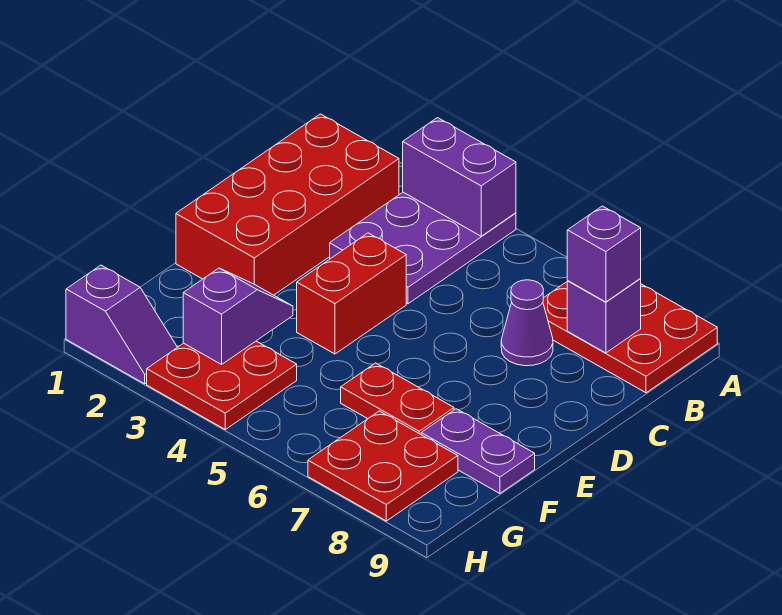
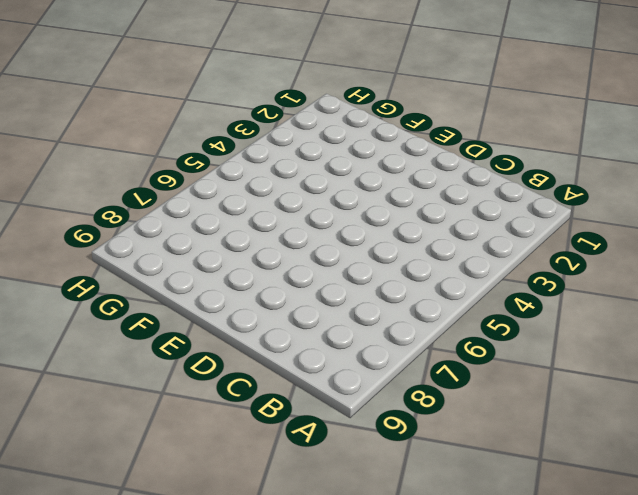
none -> purple plate A3:C4 level 1
none -> red plate A7:B9 level 1
none -> red brick B1:E2 level 1

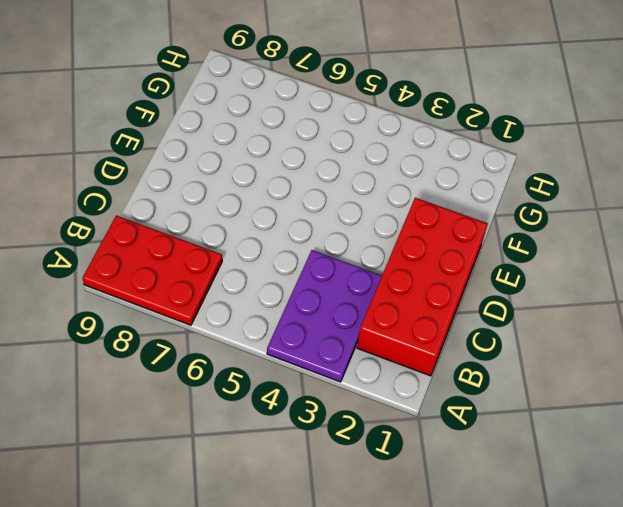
none -> purple cone C7 level 1
none -> red brick D4:E4 level 1
none -> red plate F6:F7 level 1

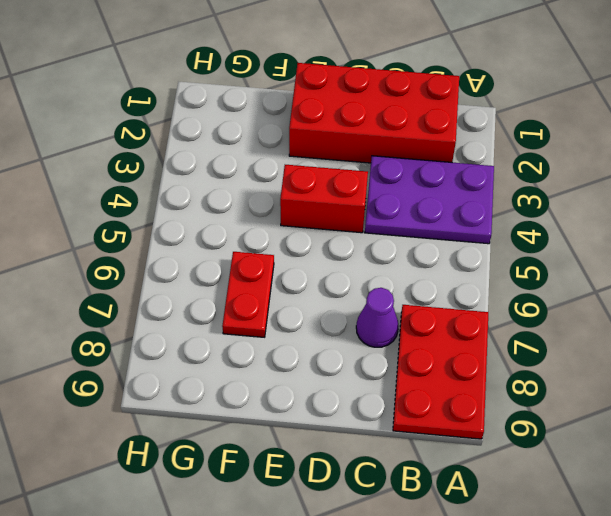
none -> purple plate F8:F9 level 1
none -> red plate G3:H4 level 1
none -> red plate G7:H8 level 1

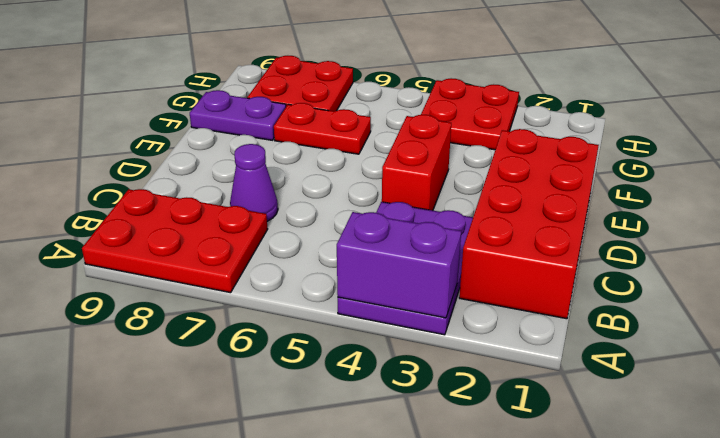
none -> purple slope H1:H2 level 1 top 1
none -> purple brick B8 level 2
none -> purple slope F3:G3 level 2 top G

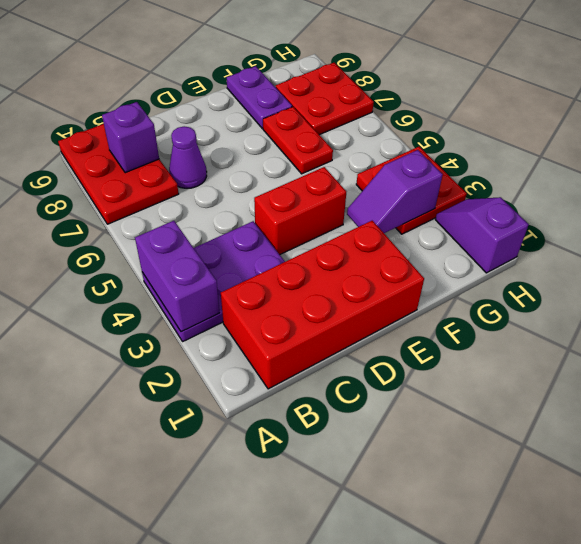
none -> purple brick B8 level 3

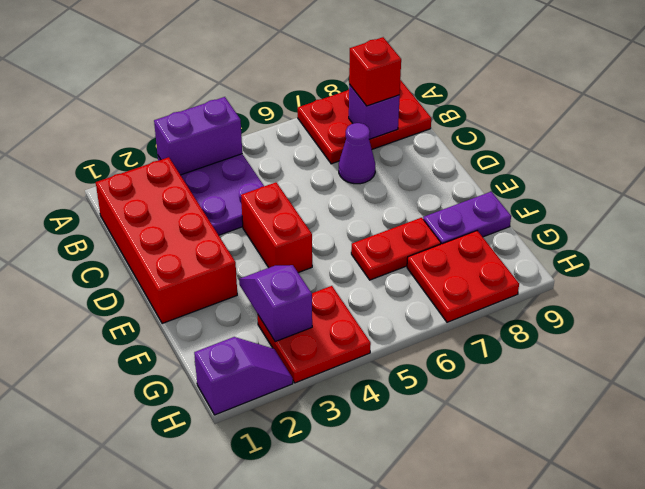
red brick B8 level 3 -> purple brick B8 level 3

